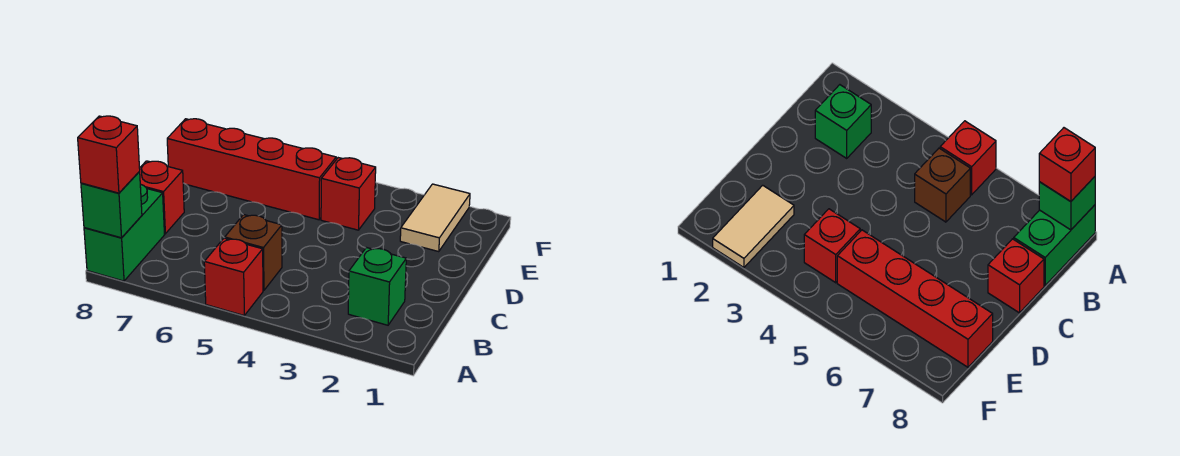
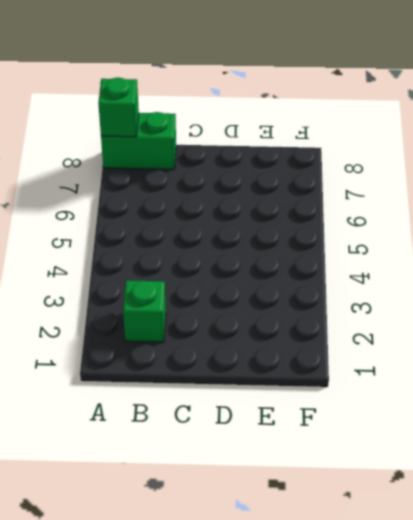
none -> red brick A5 level 1
none -> brown brick B5 level 1

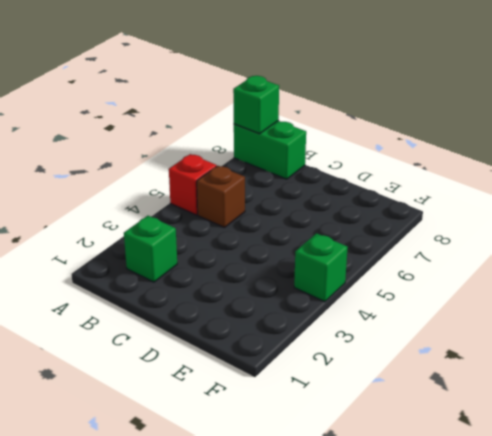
green brick F4 level 1 -> none
none -> red brick C8 level 1
none -> tan tile E2:F2 level 1

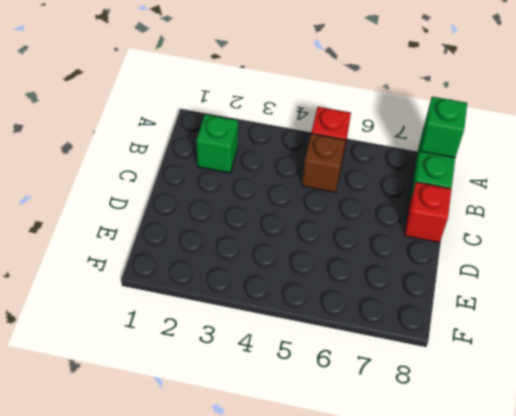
none -> tan tile E2:F2 level 1
none -> red brick E4 level 1

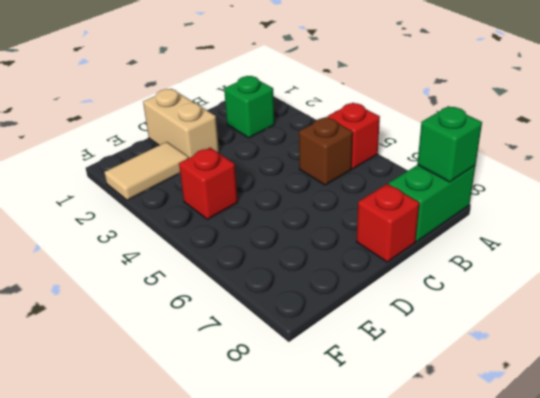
tan brick D1:D2 level 1 -> none
none -> red brick E5:E8 level 1
none -> red brick A8 level 3

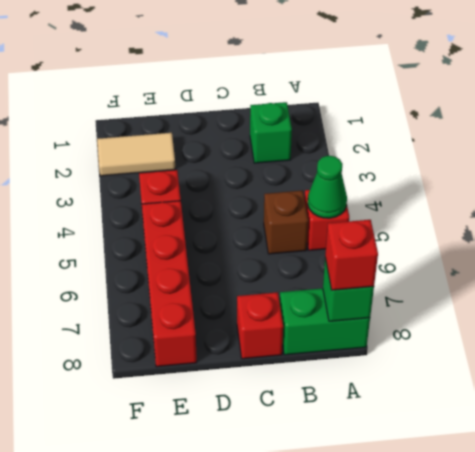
green cone A5 level 2 -> none

